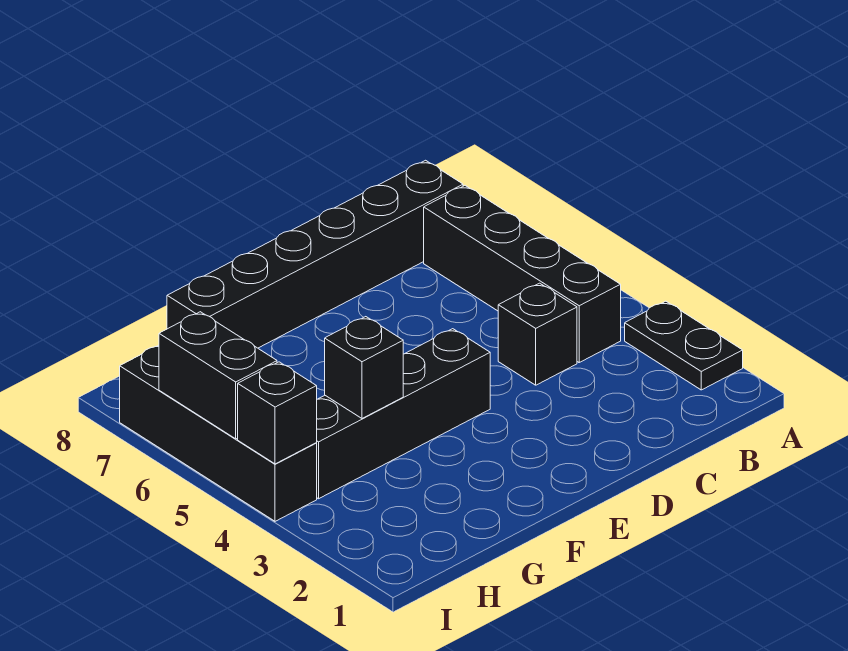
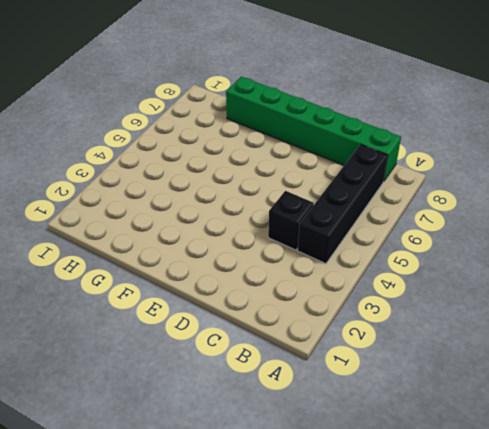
green brick B8:G8 level 1 -> black brick B8:G8 level 1
none -> black plate A2:A3 level 1
none -> black brick E4:H4 level 1

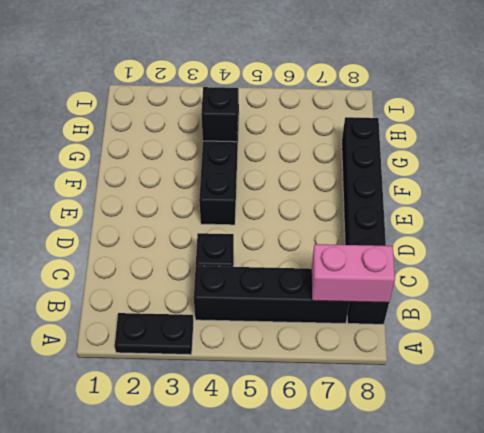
pink brick B7:B8 level 2 -> none
none -> black brick I4:I7 level 1
none -> black brick I4 level 2

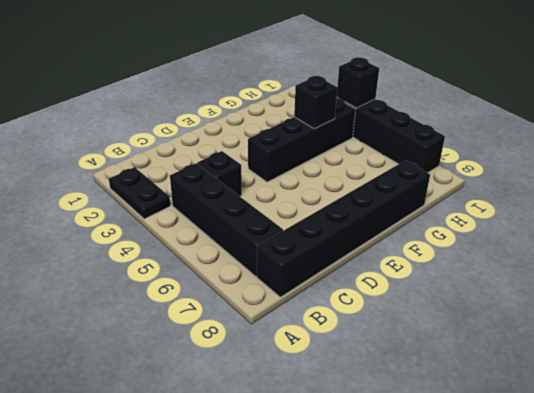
none -> black brick I5:I6 level 2

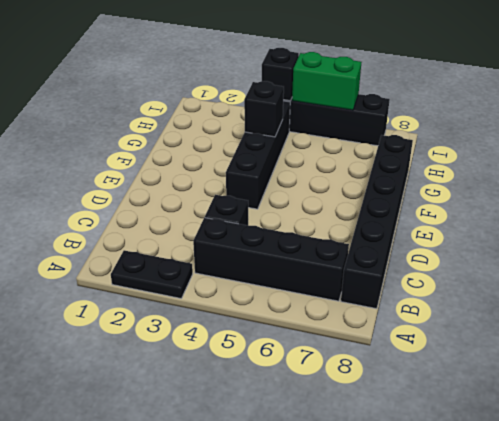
green brick I5:I6 level 2 -> black brick I5:I6 level 2

